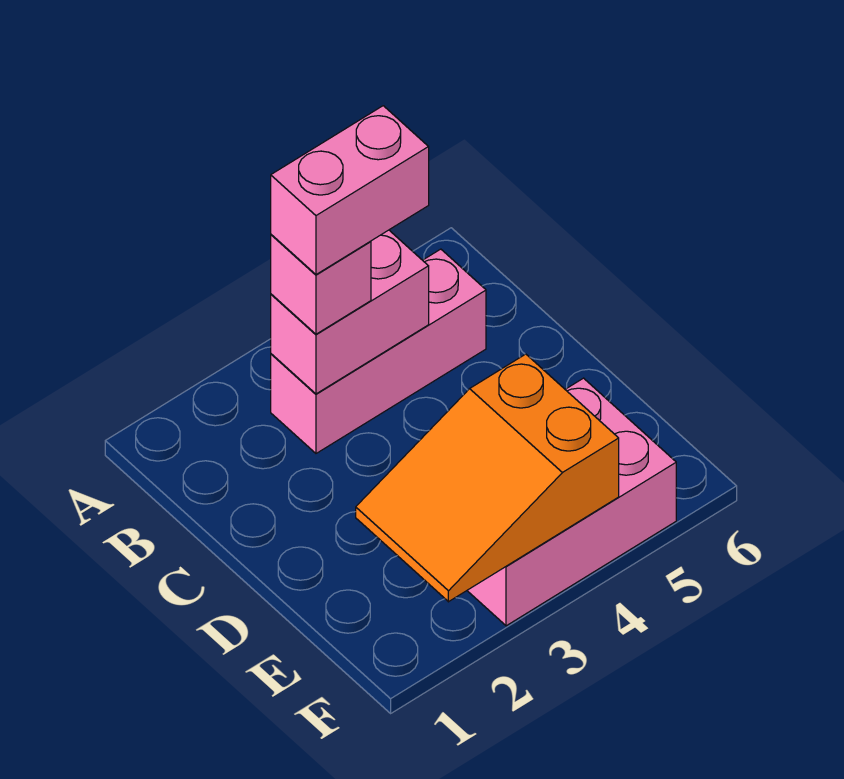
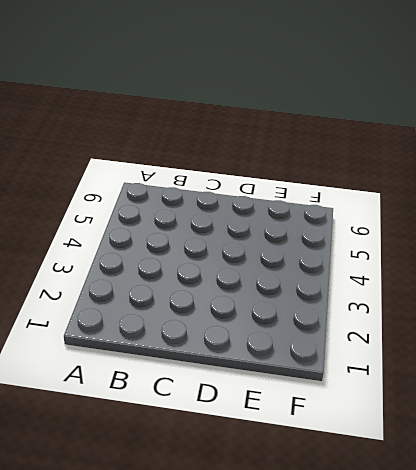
none -> pink brick B3:B5 level 1
none -> pink brick E3:F5 level 1

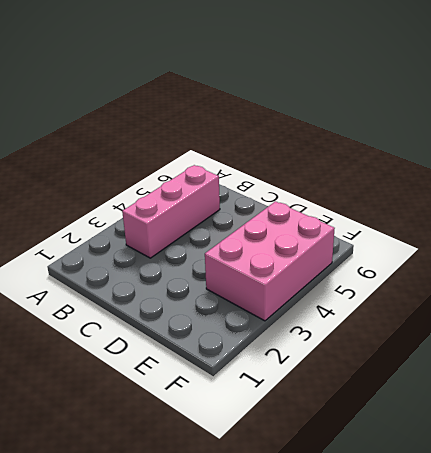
none -> pink brick B3:B4 level 2
none -> orange slope E2:F4 level 2 top 4

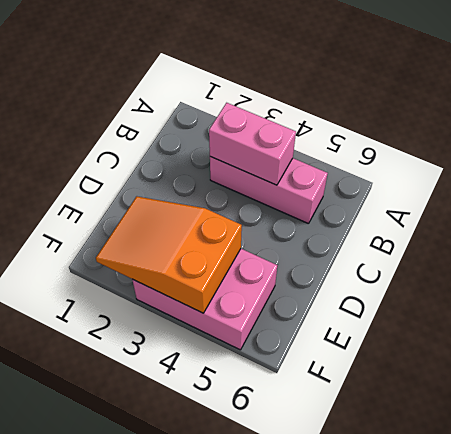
none -> pink brick B3 level 3
none -> pink brick B3:B4 level 4

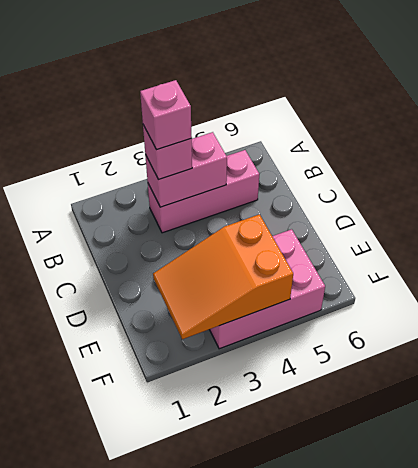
pink brick B3 level 4 -> pink brick B3:B4 level 4

